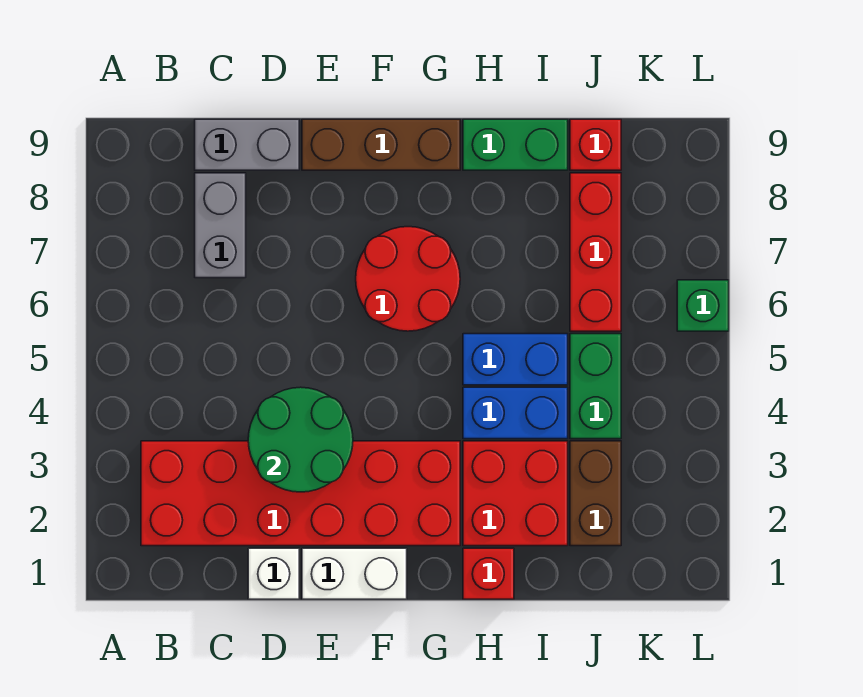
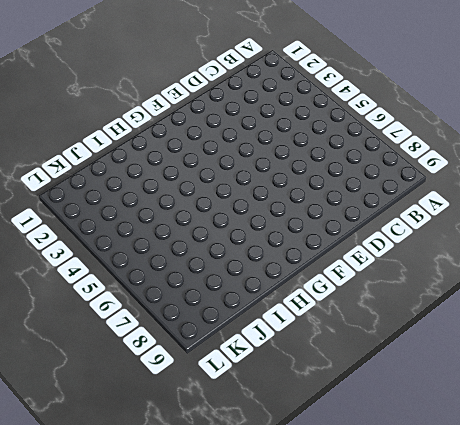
none -> red brick B2:G3 level 1
none -> grey brick C7:C8 level 1
none -> grey brick C9:D9 level 1

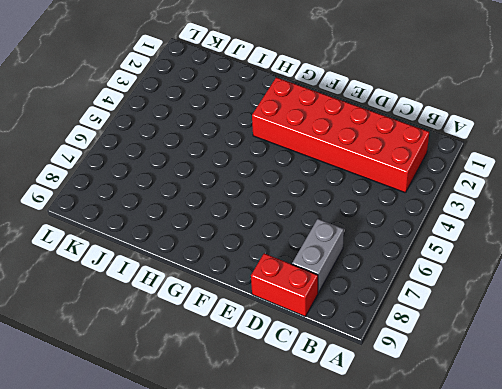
red brick C9:D9 level 1 -> grey brick C9:D9 level 1
none -> white brick D1 level 1
none -> white brick E1:F1 level 1
none -> brown brick E9:G9 level 1

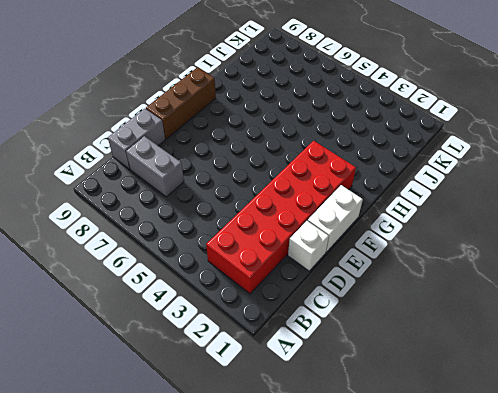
none -> red round brick F6:G7 level 1
none -> red brick H1 level 1
none -> red brick H2:I3 level 1

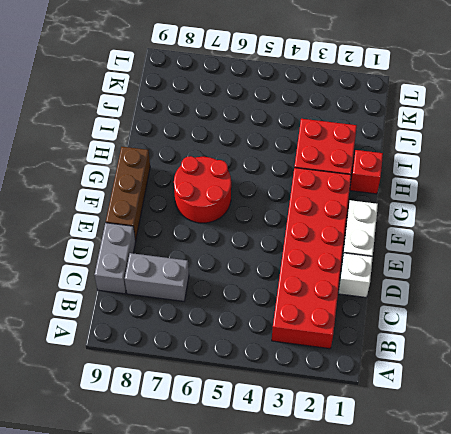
none -> blue brick H4:I4 level 1
none -> blue brick H5:I5 level 1
none -> green brick H9:I9 level 1

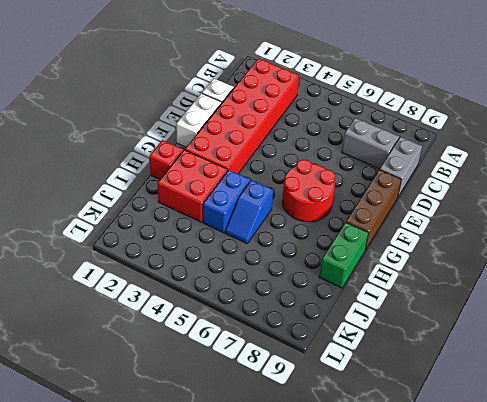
blue slope H5:I5 level 1 top H -> blue brick H5:I5 level 1
none -> brown brick J2:J3 level 1
none -> green brick J4:J5 level 1
none -> red brick J6:J8 level 1

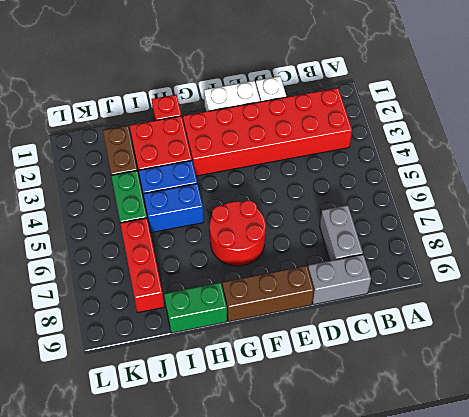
none -> red brick J9 level 1
none -> green brick L6 level 1
none -> green round brick D3:E4 level 2

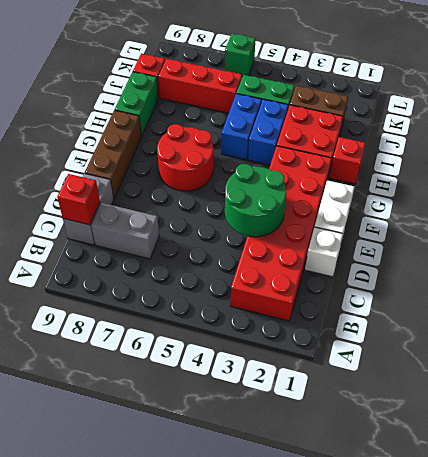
red brick C9 level 2 -> none

